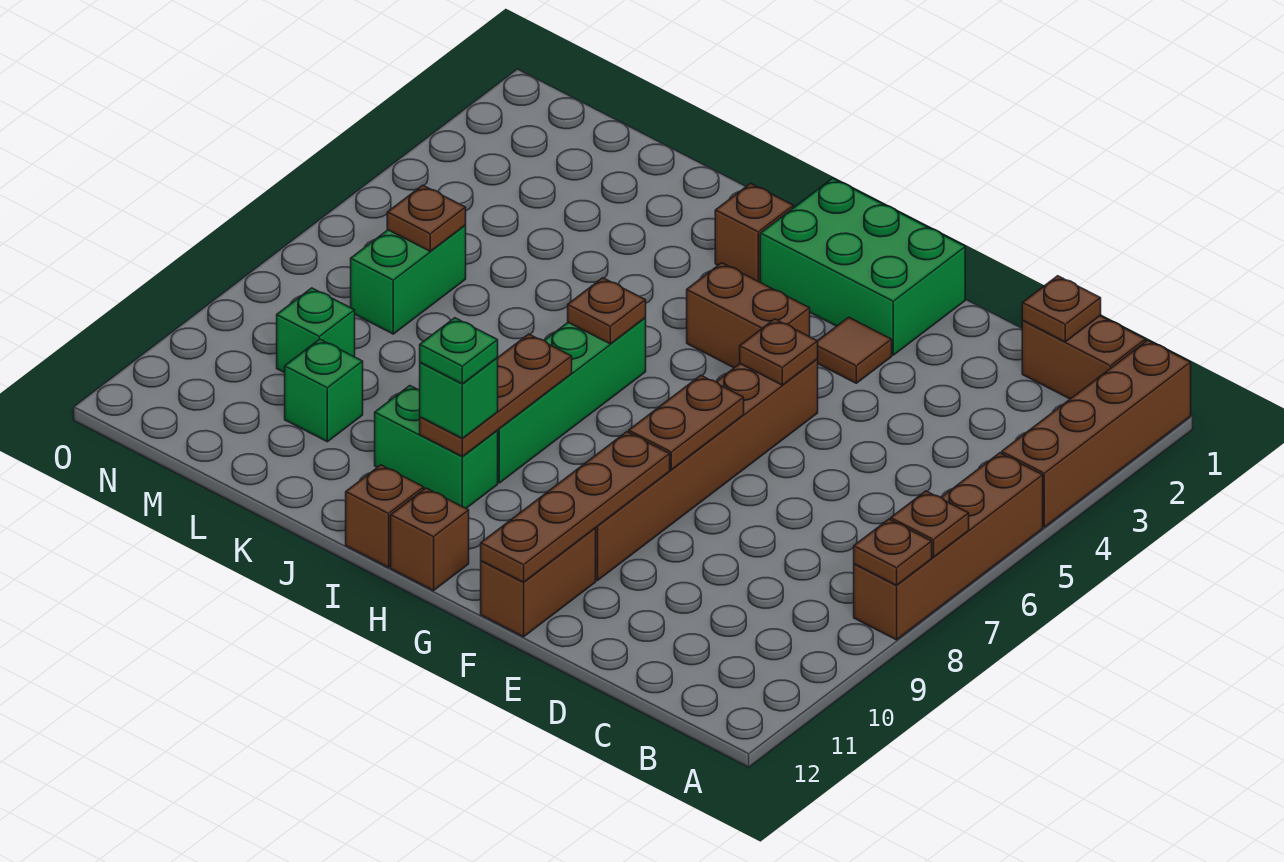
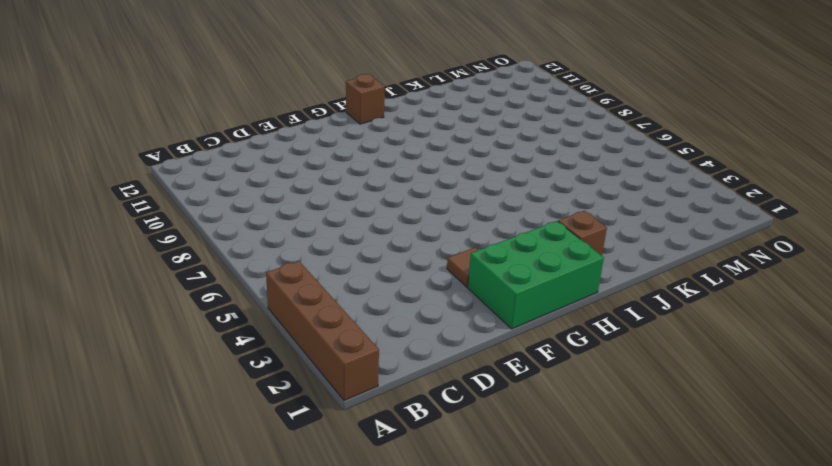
none -> brown brick A5:A8 level 1
none -> brown brick B1:C1 level 1
none -> brown brick F5:F10 level 1

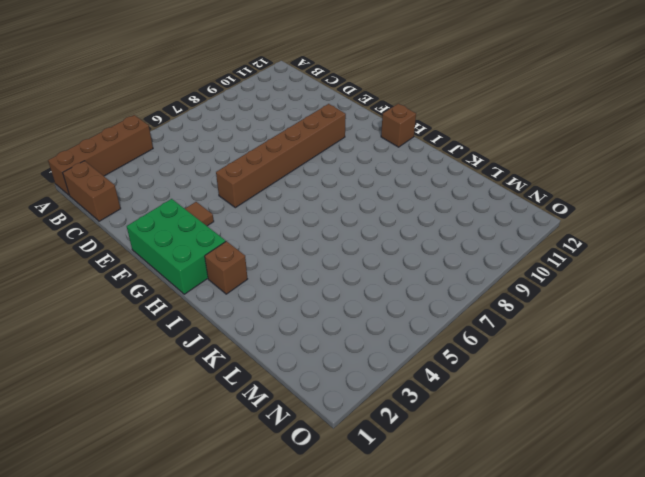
none -> brown brick A5:A8 level 1
none -> brown brick F11:F12 level 1
none -> brown brick G4:H4 level 1

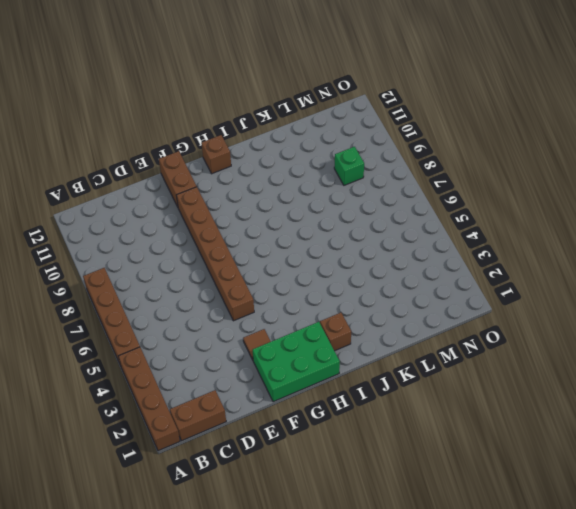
none -> brown brick G4:H4 level 1
none -> green brick I6:I9 level 1
none -> green brick I10:J10 level 1

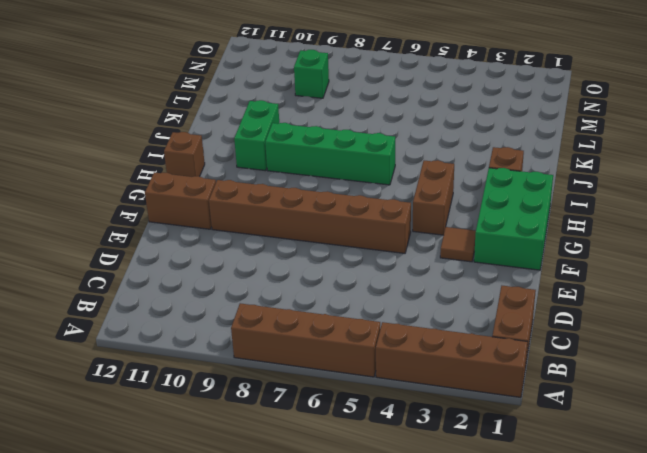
none -> brown brick I12 level 1
none -> green brick L10 level 1
none -> green brick M6:M7 level 1

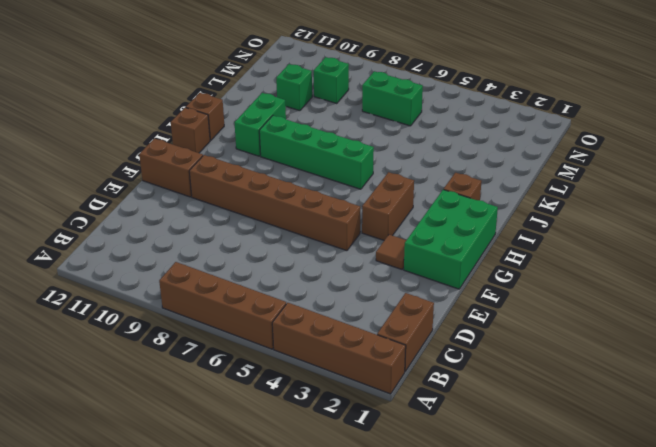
none -> brown plate A7 level 2
none -> brown plate A8 level 2
none -> brown plate C1 level 2

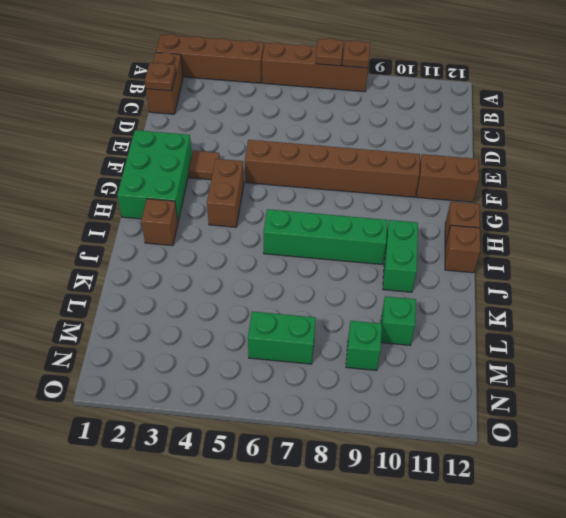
none -> brown plate F5 level 2
none -> brown plate F7:F8 level 2
none -> brown plate F9:F12 level 2

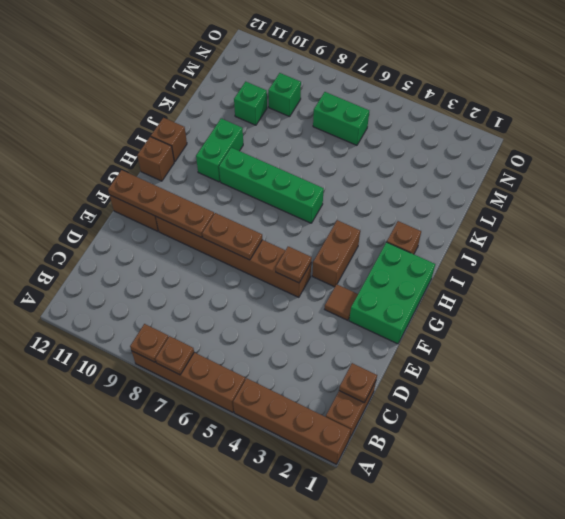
none -> brown plate I6 level 2
none -> brown plate I8:I10 level 2
none -> brown plate M6 level 2

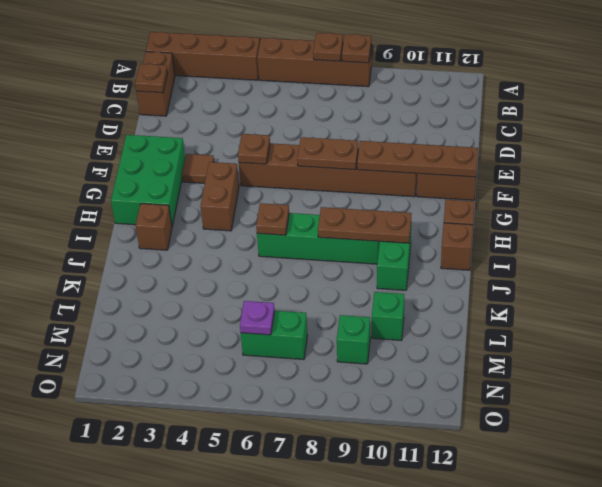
purple plate M6 level 2 -> brown plate M6 level 2
none -> green brick I10 level 3
none -> green plate I10 level 4

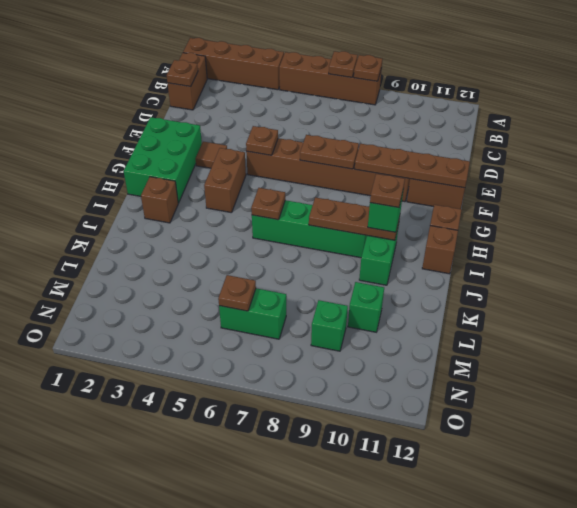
brown plate I10 level 4 -> green plate I10 level 4

